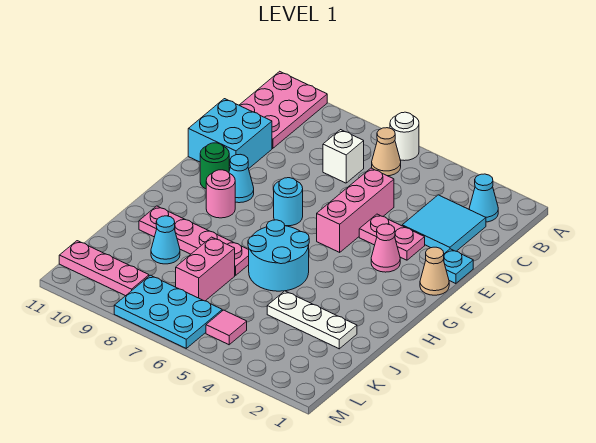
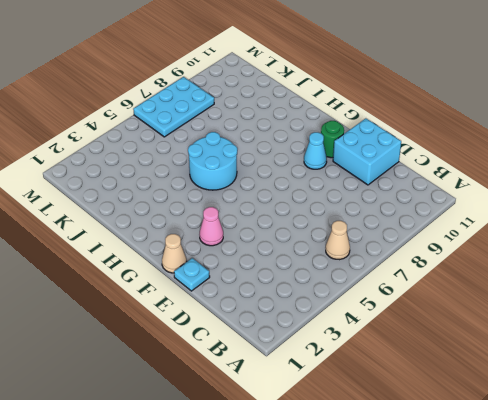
none -> white round brick A6 level 1
none -> pink plate A10:C11 level 1
none -> cyan cone B2 level 1

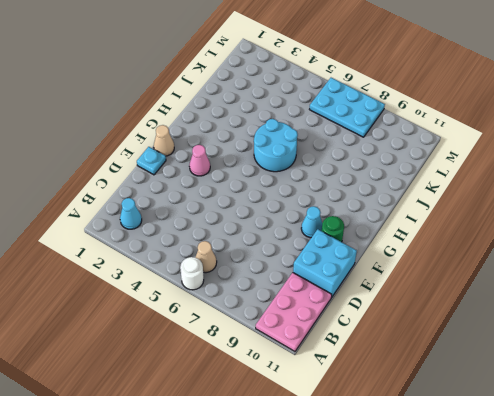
none -> cyan tile C2:D3 level 1
none -> white brick C7 level 1
none -> pink brick D5:F5 level 1

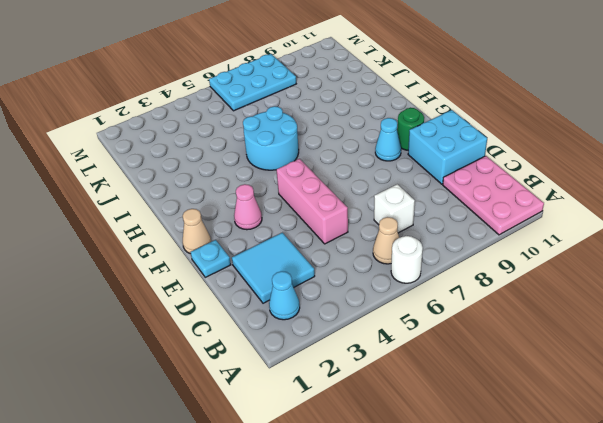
none -> pink plate E3:E4 level 1
none -> cyan round brick F7 level 1
none -> pink round brick G9 level 1

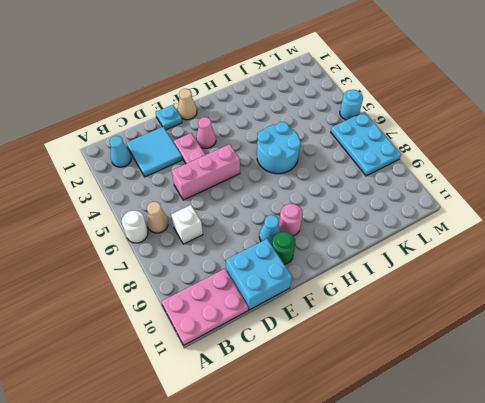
cyan round brick M5 level 1 -> cyan round brick F7 level 1
none -> pink plate I7:I10 level 1
none -> white plate J2:J4 level 1
none -> pink brick J7:K7 level 1

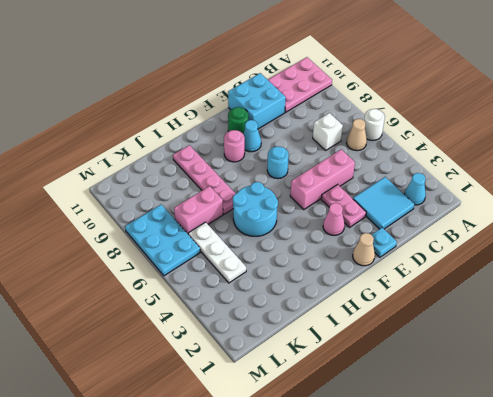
white plate K4:K6 level 1 -> white plate J2:J4 level 1
none -> cyan cone J9 level 1
none -> pink tile L5 level 1
none -> pink plate L9:L11 level 1

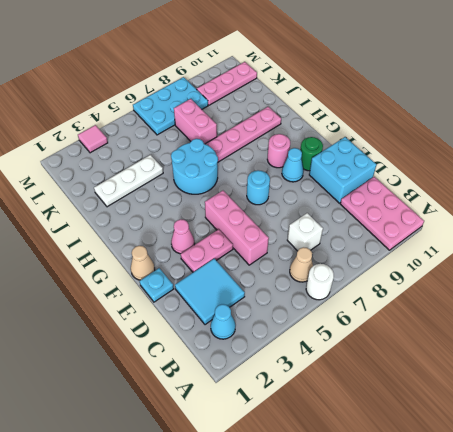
pink tile M3 level 1 -> pink tile L5 level 1
none -> cyan cone J9 level 1

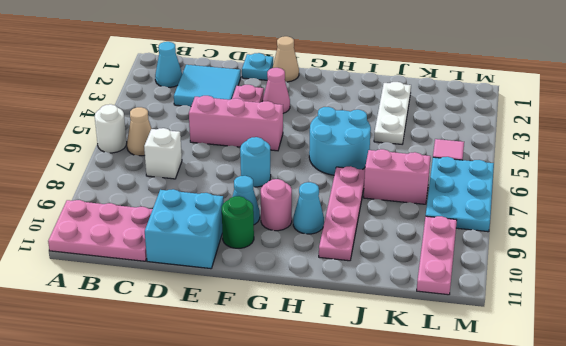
cyan cone H9 level 1 -> cyan cone J9 level 1

